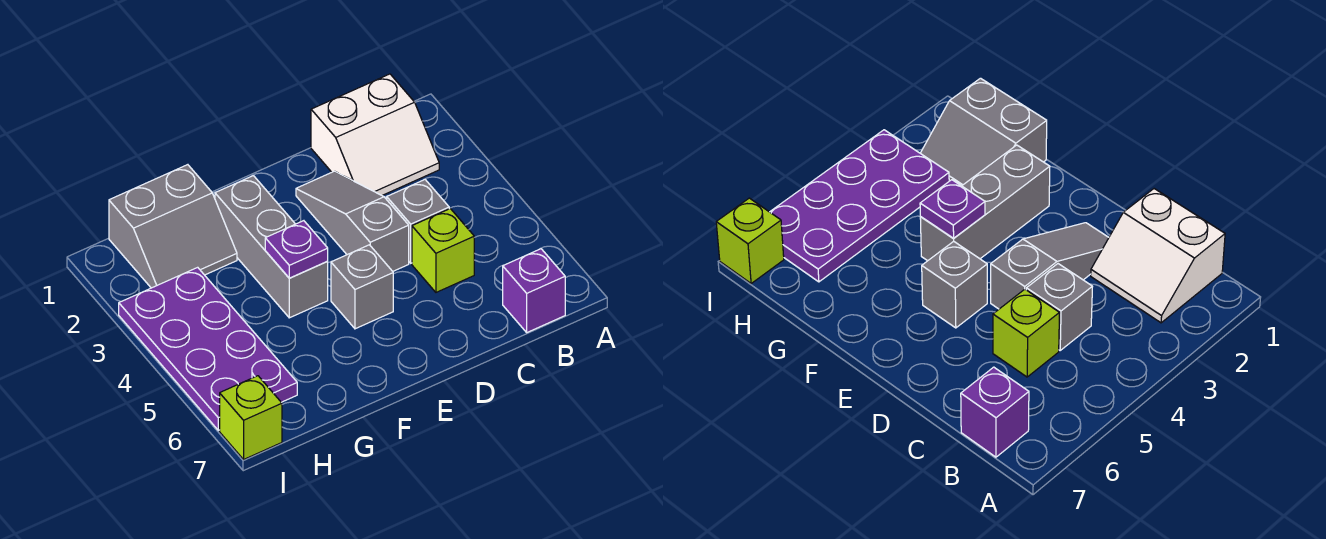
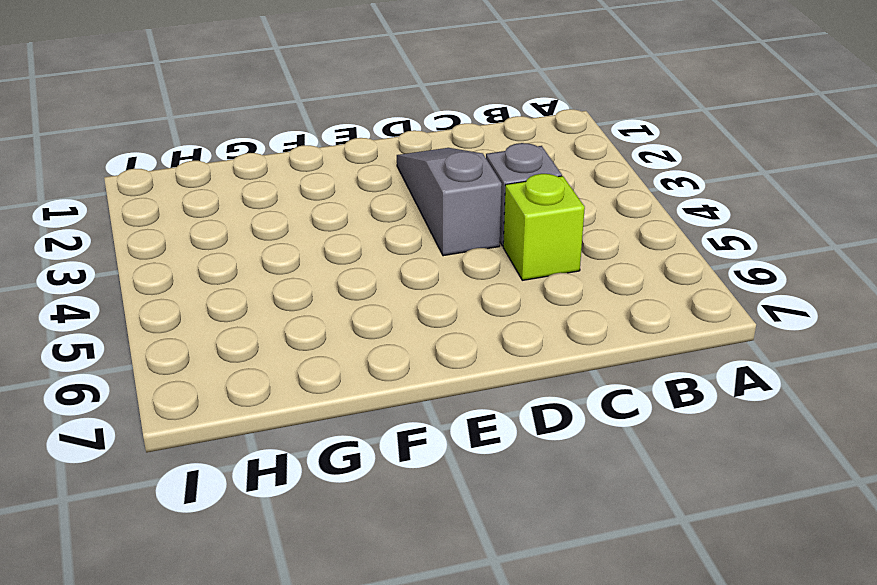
none -> white slope B1:C2 level 1 top 1
none -> purple brick B7 level 1

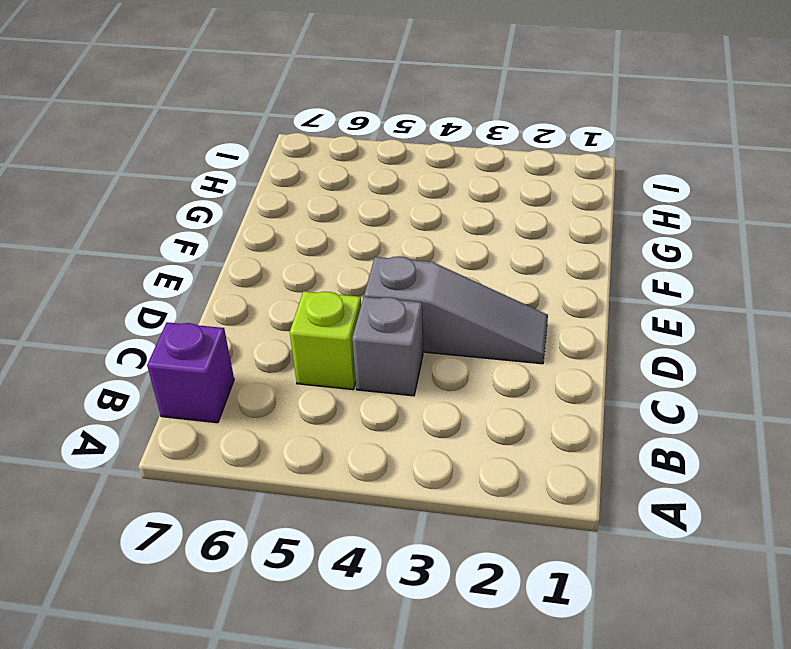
none -> white slope B1:C2 level 1 top 1
none -> grey brick E5 level 1

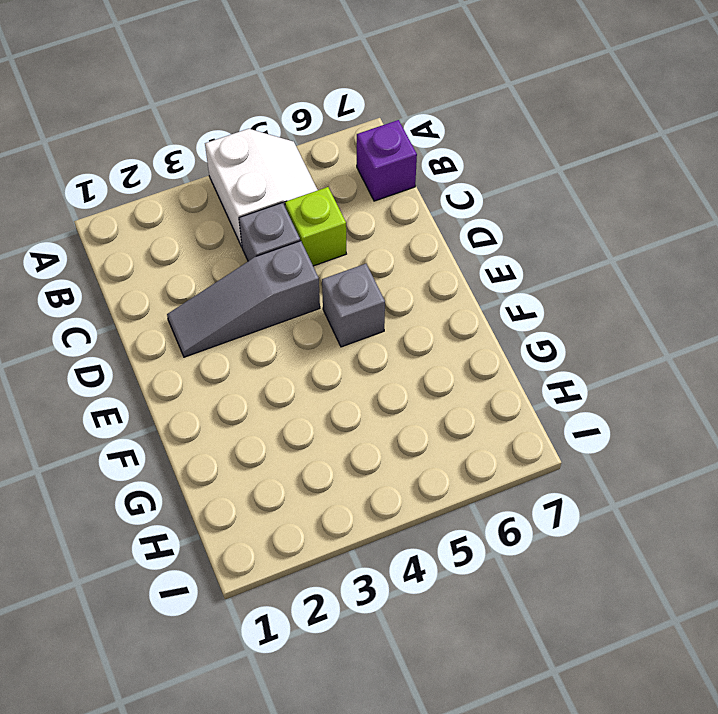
white slope A4:B5 level 1 top 4 -> white slope B1:C2 level 1 top 1
none -> grey brick F2:F4 level 1
none -> grey slope G1:H2 level 1 top 1

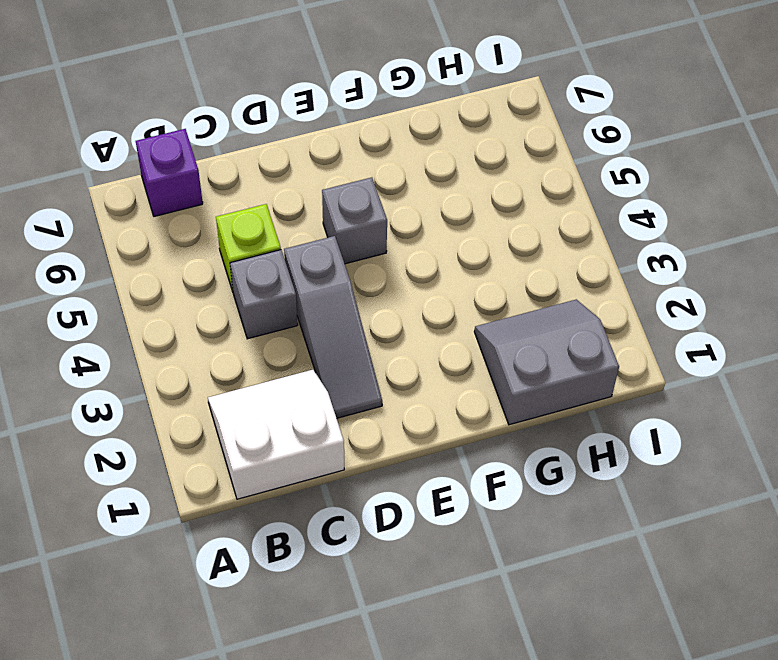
none -> grey brick F2:F4 level 1
none -> purple plate H3:I6 level 1

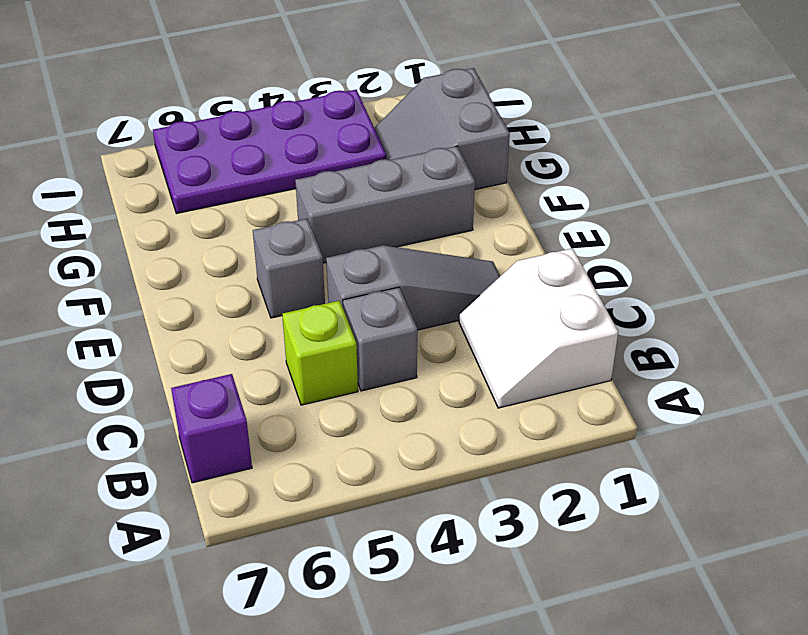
none -> lime brick I7 level 1
none -> purple plate F4 level 2

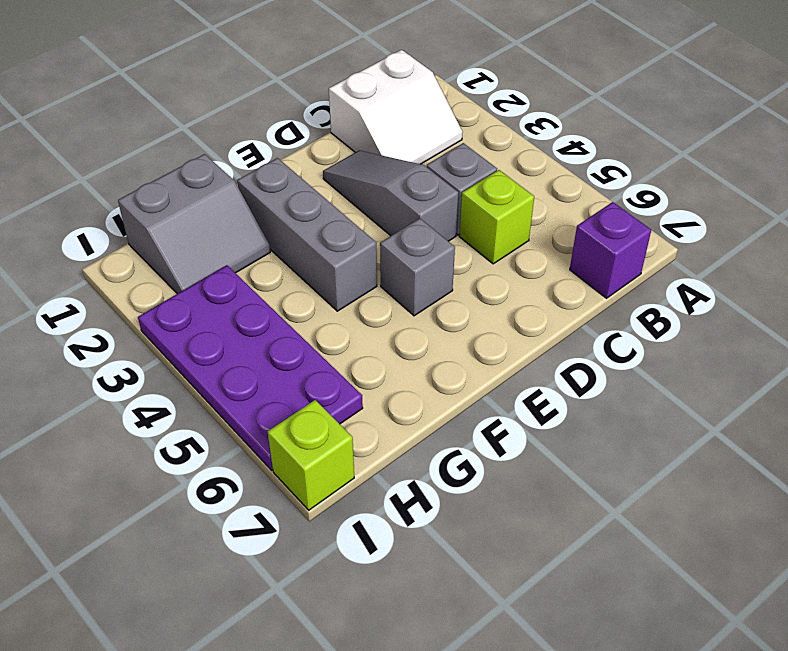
none -> purple plate F4 level 2

